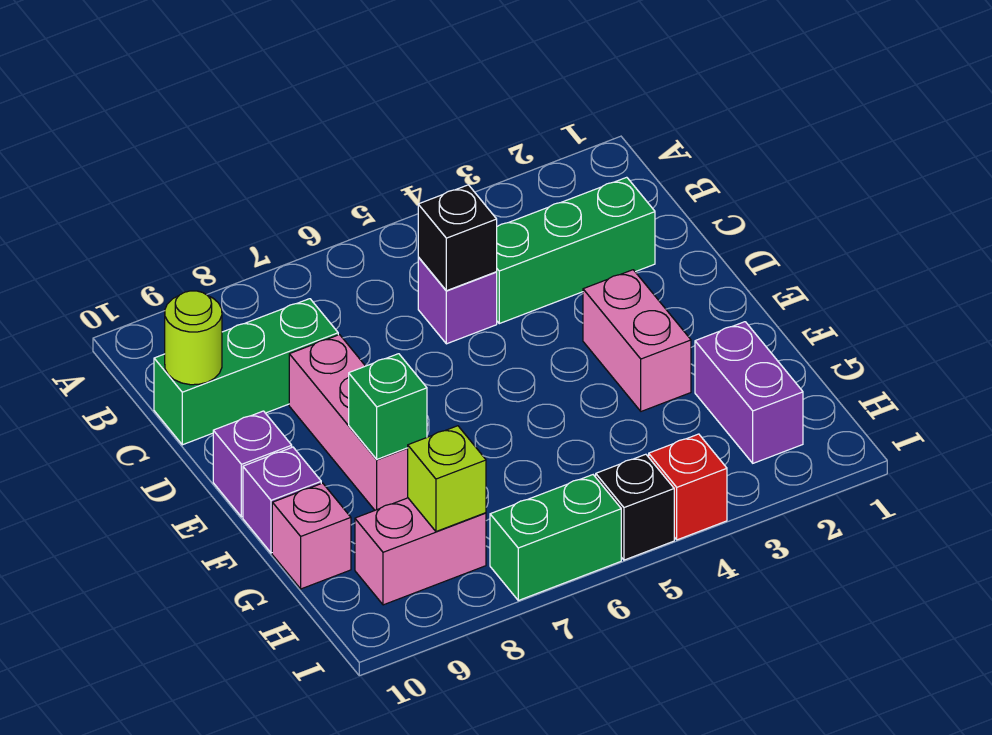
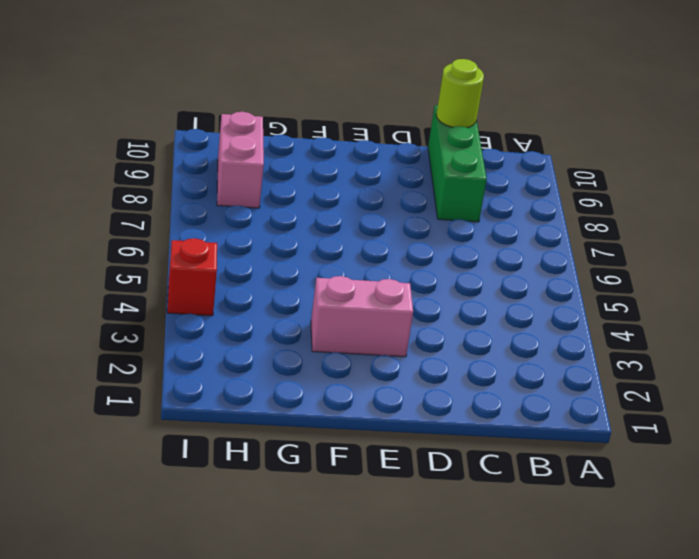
none -> green brick C2:C4 level 1
none -> purple brick C5 level 1
none -> pink brick D8:F8 level 1

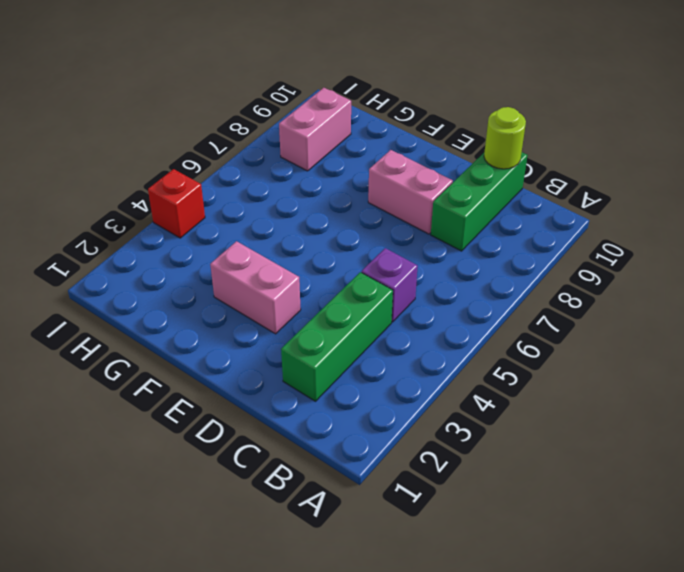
pink brick D8:E8 level 1 -> pink brick D8:F8 level 1
none -> purple brick E10 level 1
none -> purple brick F10 level 1
none -> purple brick G2:H2 level 1

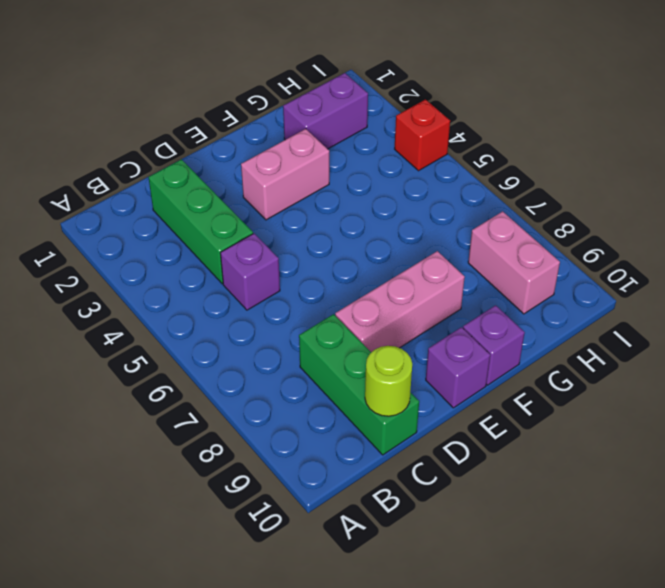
none -> pink brick G10 level 1
none -> black brick I5 level 1
none -> green brick I6:I7 level 1

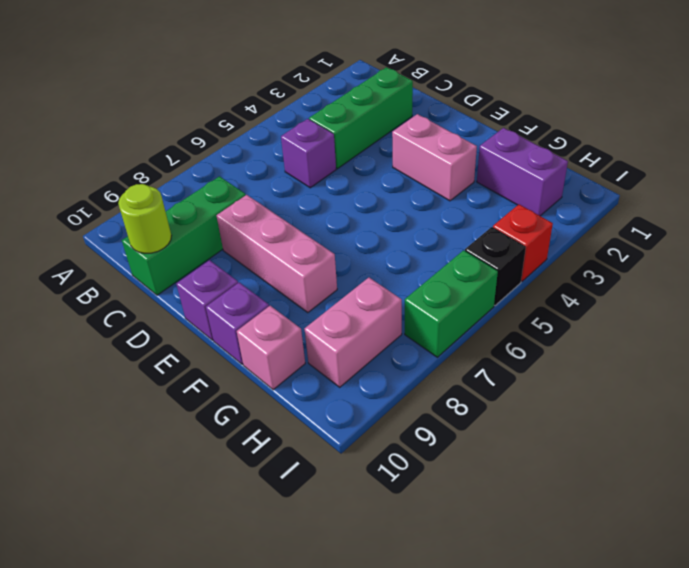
none -> black brick C5 level 2
none -> green brick F8 level 2
none -> lime brick H8 level 2

